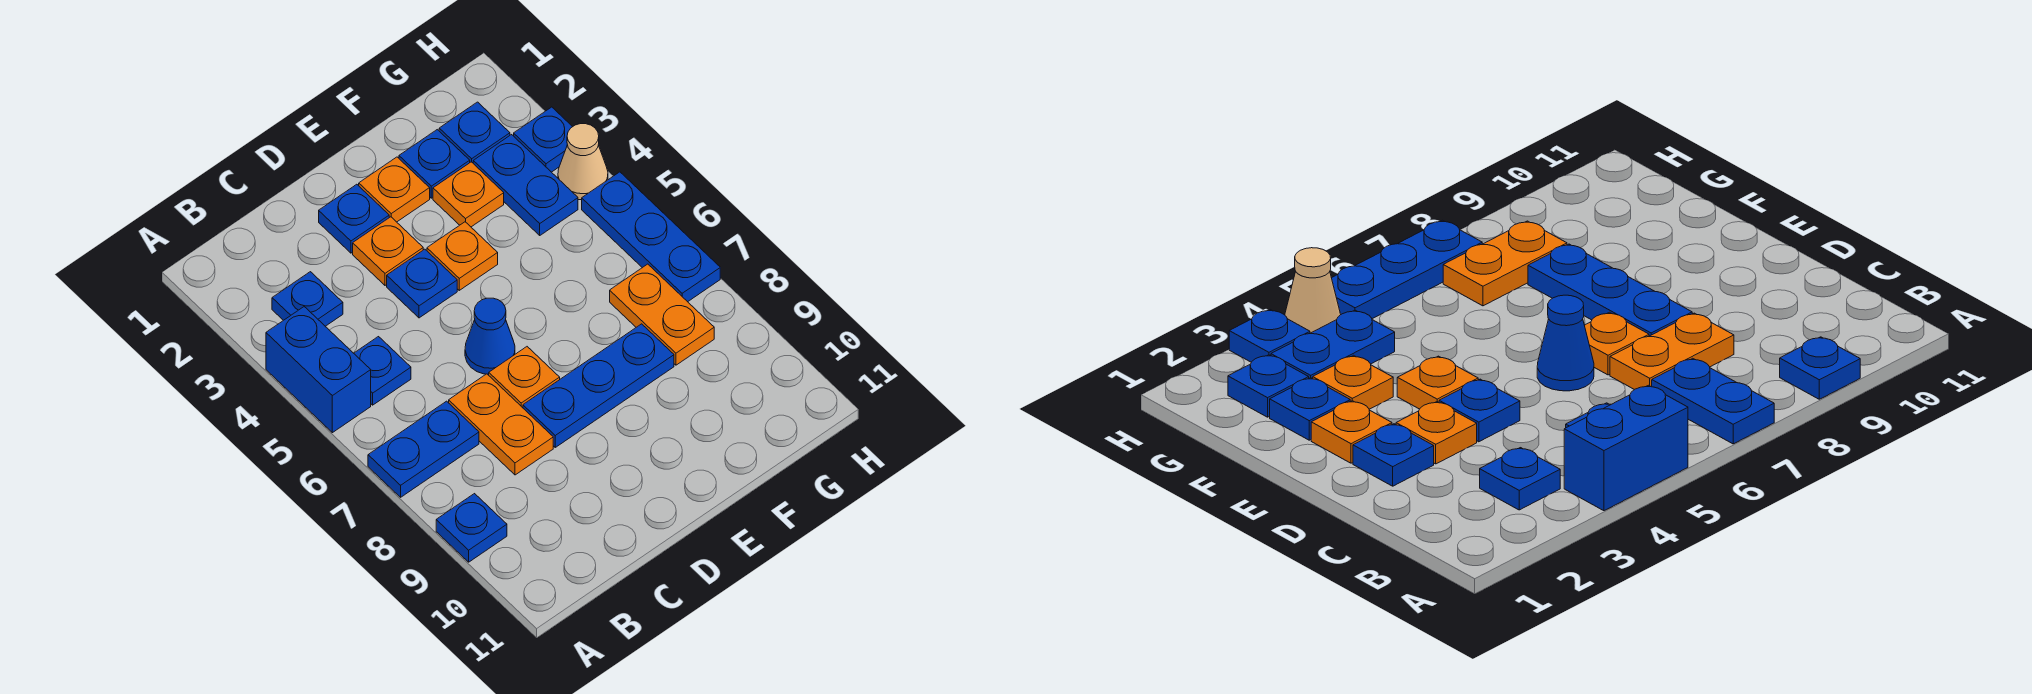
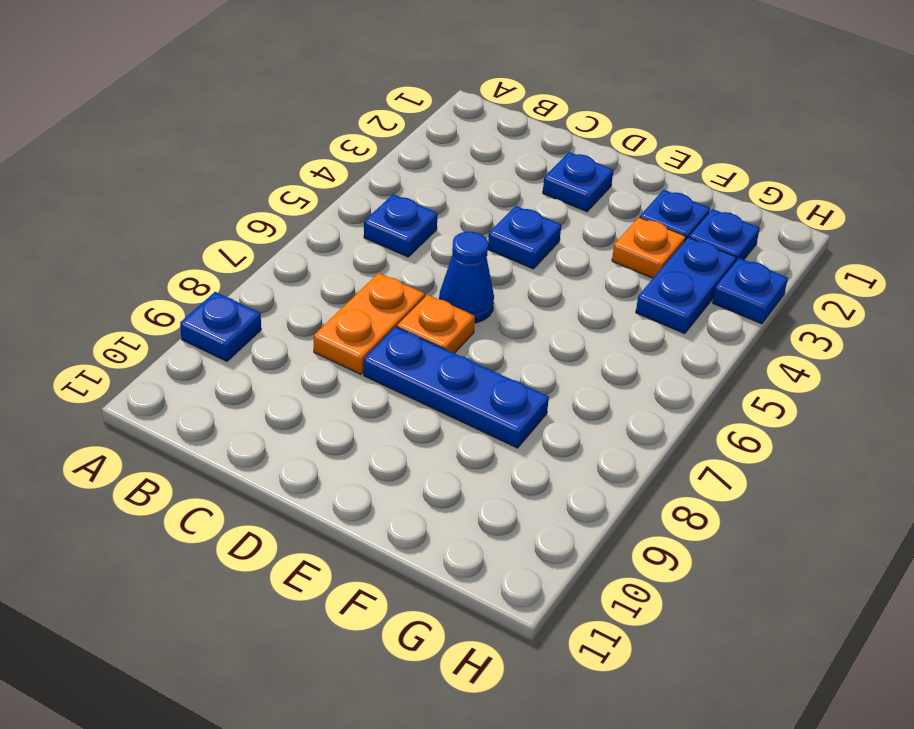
none -> blue brick A4:A5 level 1
none -> blue plate A7:B7 level 1
none -> blue plate B3 level 1

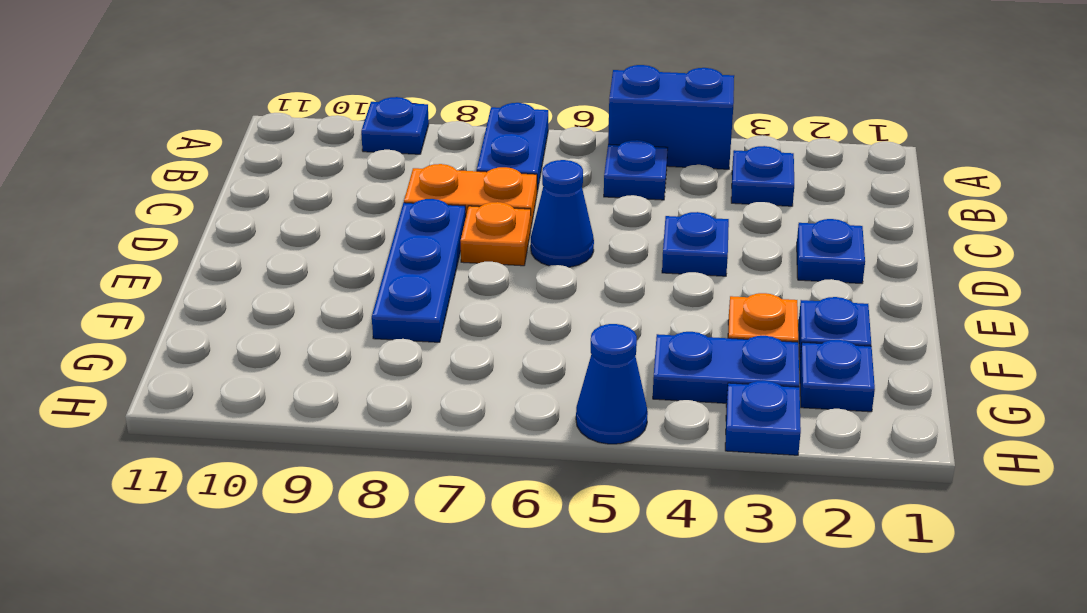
blue cone H5 level 1 -> blue plate H5:H7 level 1
none -> orange plate D3 level 1
none -> orange plate E2 level 1
none -> orange plate E4 level 1

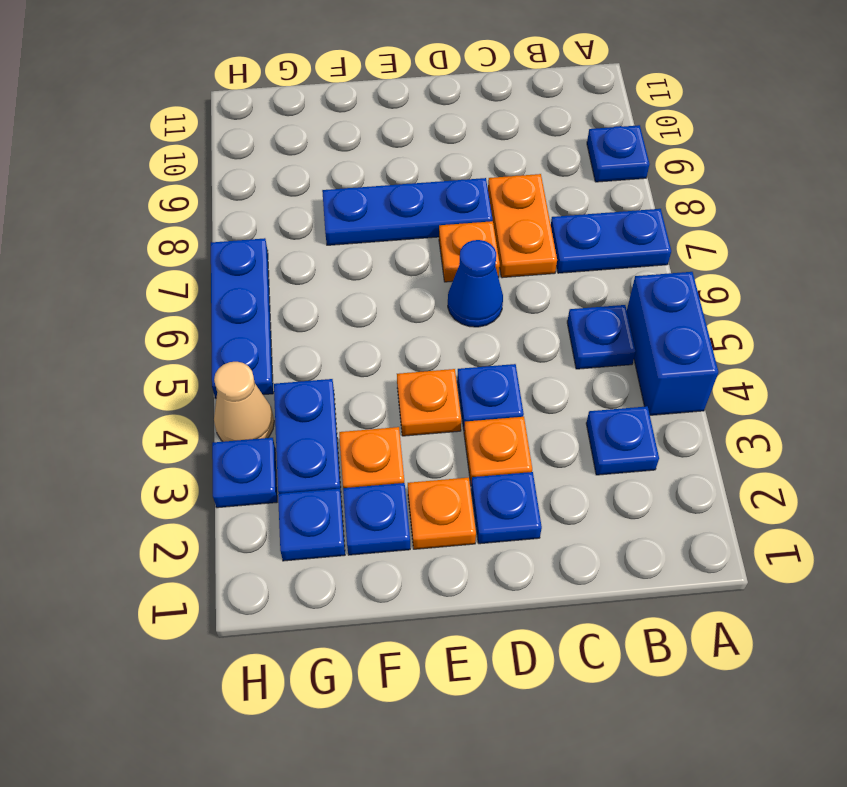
none -> orange plate G7:G8 level 1

